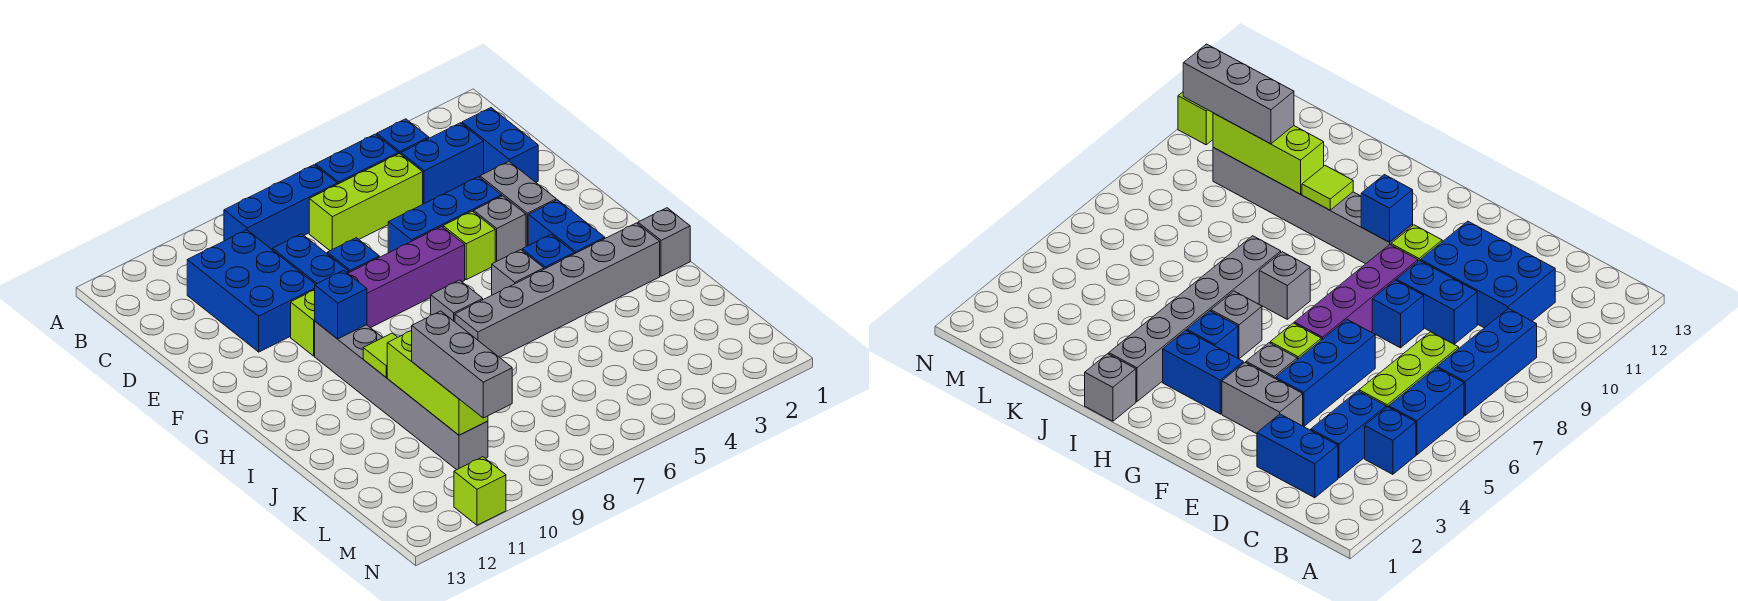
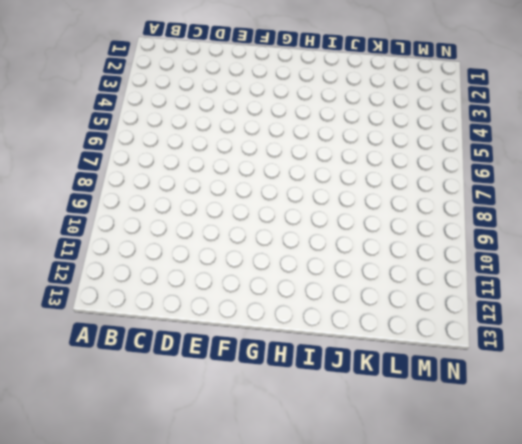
none -> blue brick B4 level 1
none -> blue brick B5:B6 level 1
none -> blue brick B7:B9 level 1

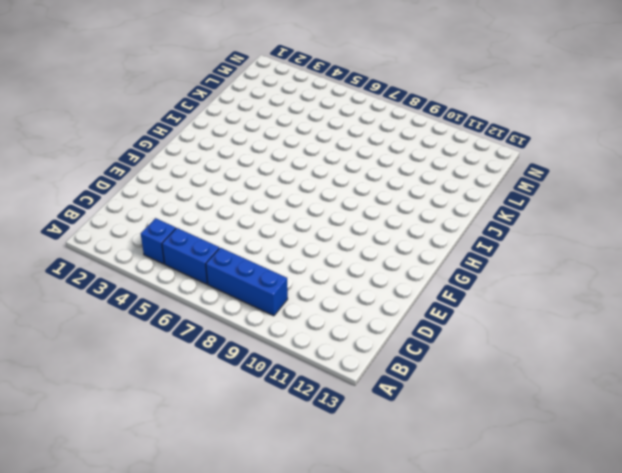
none -> blue brick C2:D2 level 1
none -> blue brick C3:C4 level 1
none -> lime brick C5:C7 level 1

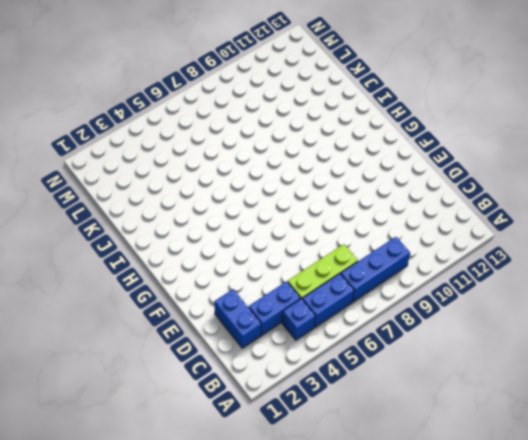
none -> blue brick C10:E11 level 1
none -> blue brick D9:E9 level 1
none -> grey brick E3:F3 level 1

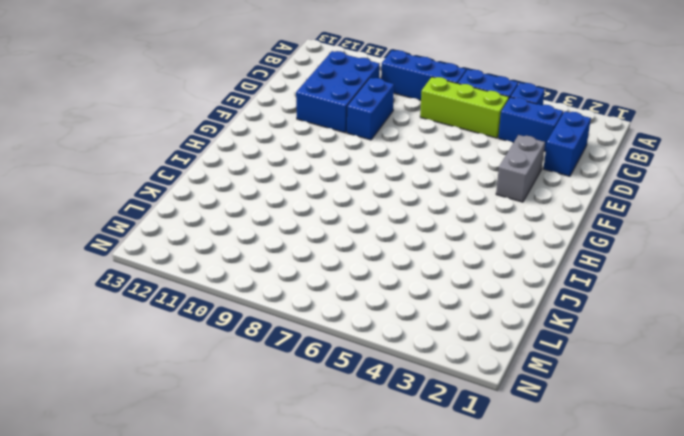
none -> blue brick E4:E6 level 1
none -> blue brick E8 level 1
none -> grey brick F4 level 1

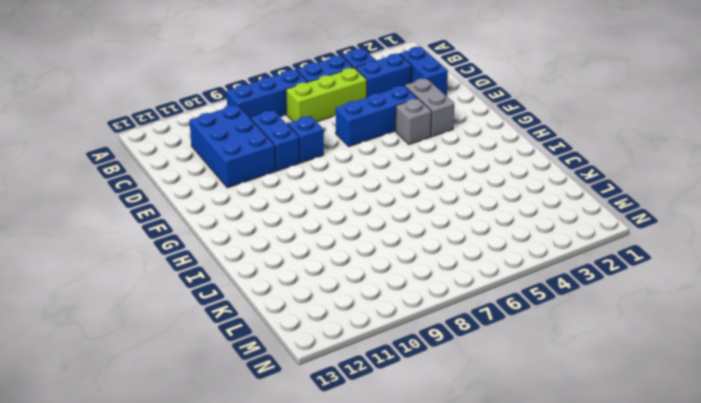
none -> lime brick F5 level 1
none -> purple brick F6:F9 level 1
none -> lime brick F10 level 1

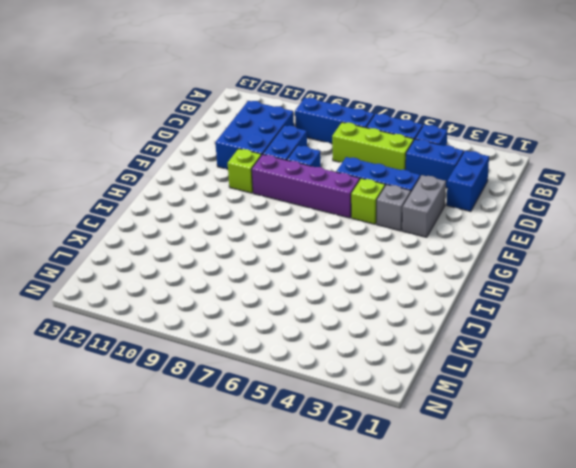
none -> blue brick G3:H3 level 1
none -> grey brick G10:L10 level 1
none -> blue brick H4 level 1

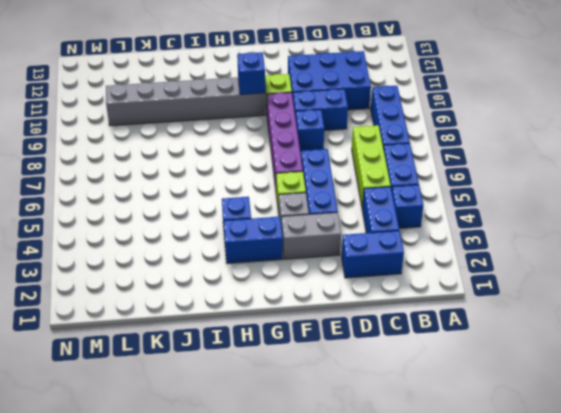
none -> grey brick H5 level 1
none -> grey brick H7 level 1
none -> grey brick I1 level 1

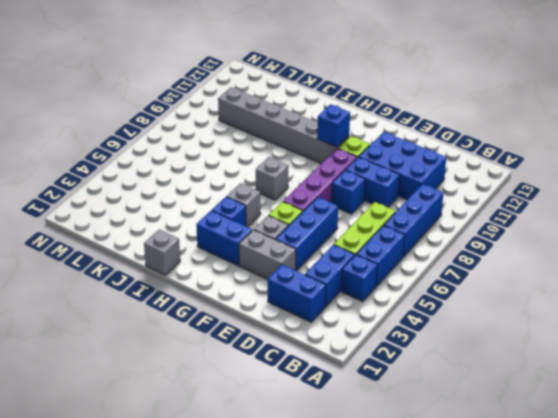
none -> grey brick I2:I7 level 1
none -> lime brick N11 level 1
none -> lime tile I10 level 2

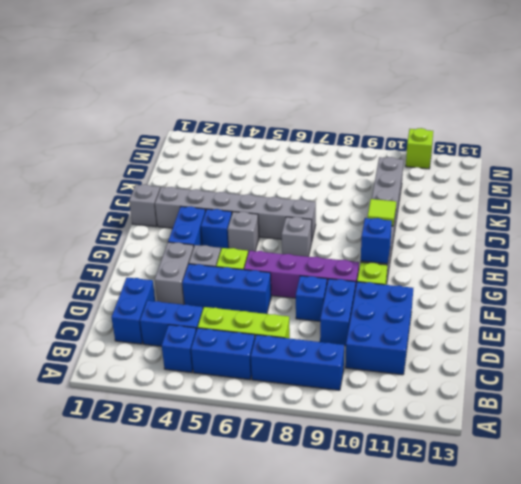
none -> lime brick J10:L10 level 2
none -> grey brick K10:M10 level 3

